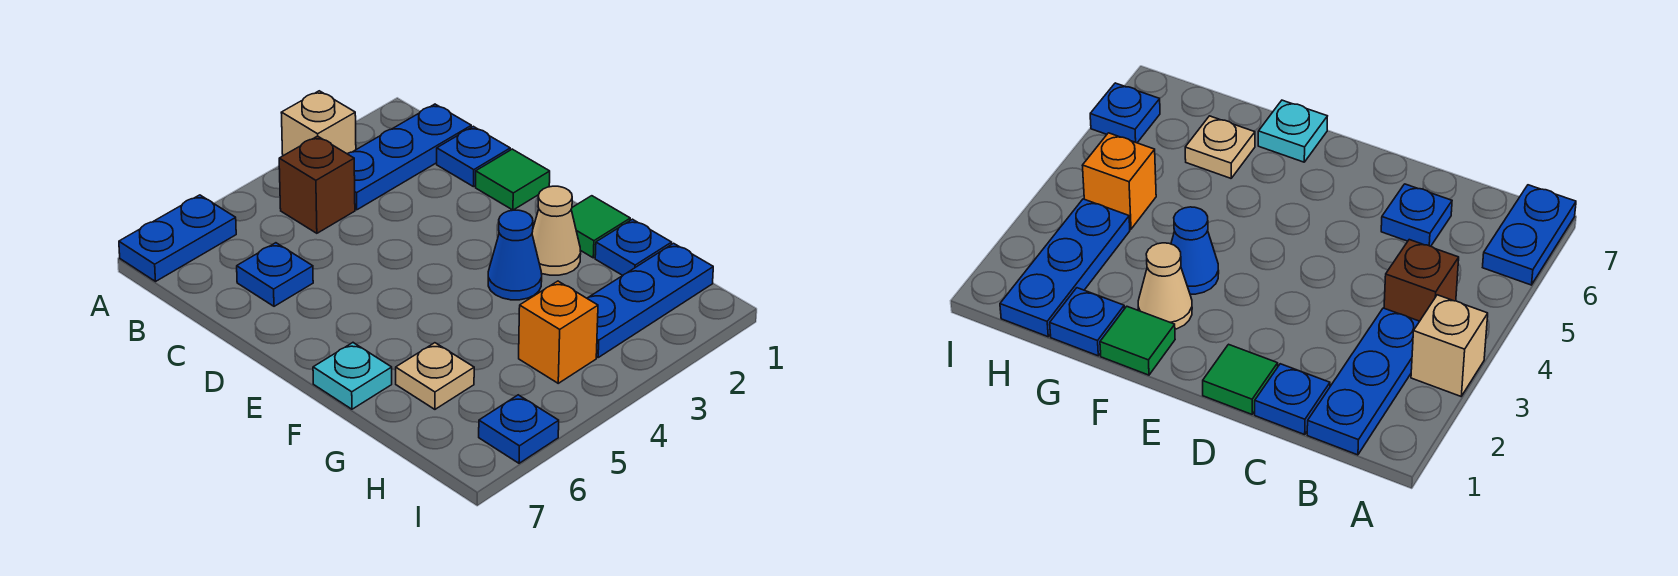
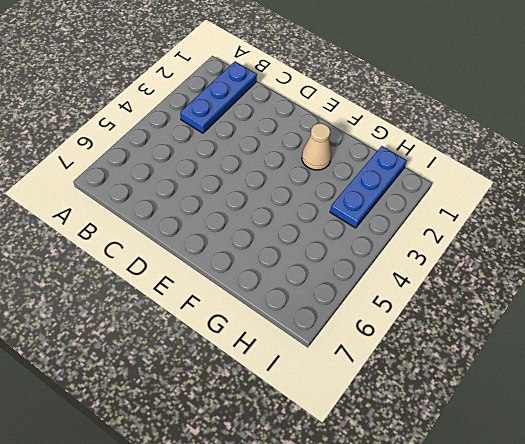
none -> tan brick A3 level 1
none -> blue plate A6:A7 level 1
none -> brown brick B4 level 1

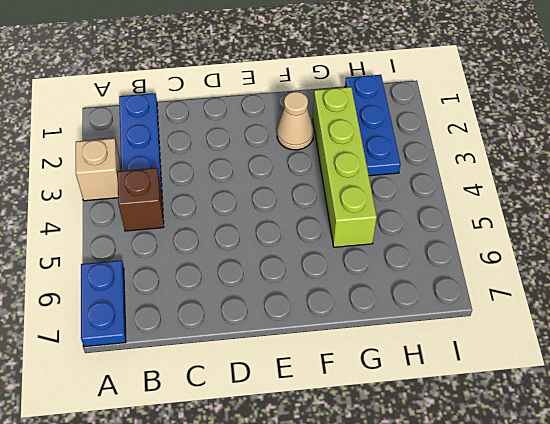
lime brick G2:G5 level 1 -> none
none -> blue plate C1 level 1
none -> blue plate C6 level 1
none -> green tile D1 level 1

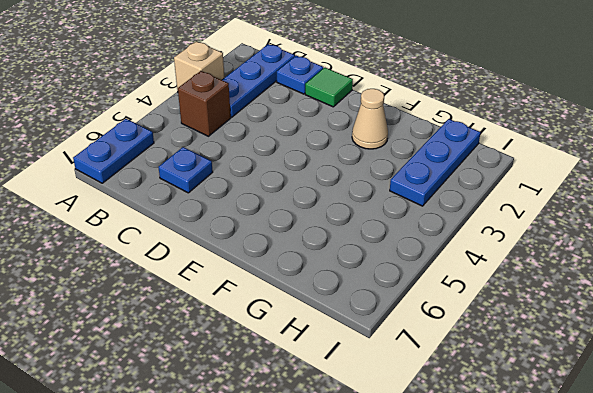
none -> green tile F1 level 1
none -> blue cone F3 level 1
none -> cyan plate F7 level 1

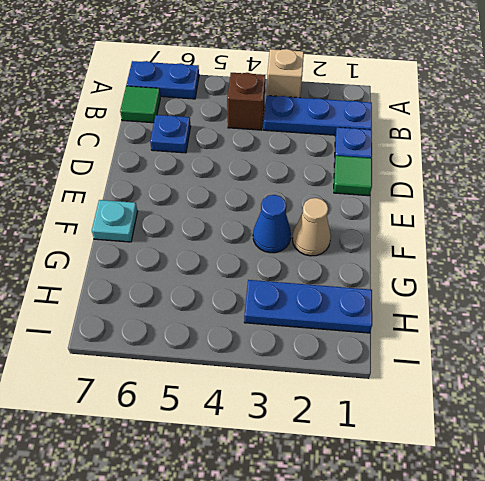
green tile B7 level 1 -> green tile F1 level 1
none -> blue plate G1 level 1
none -> tan plate G6 level 1
none -> orange brick H4 level 1

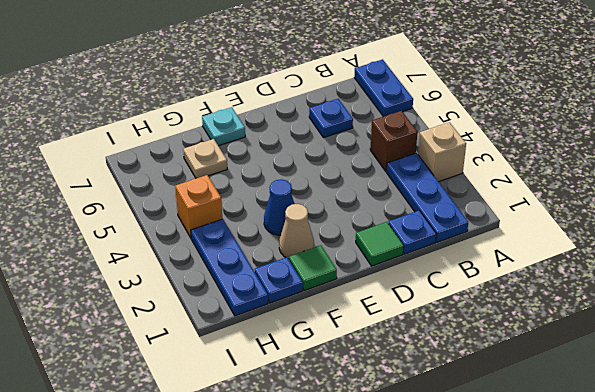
none -> blue plate I6 level 1

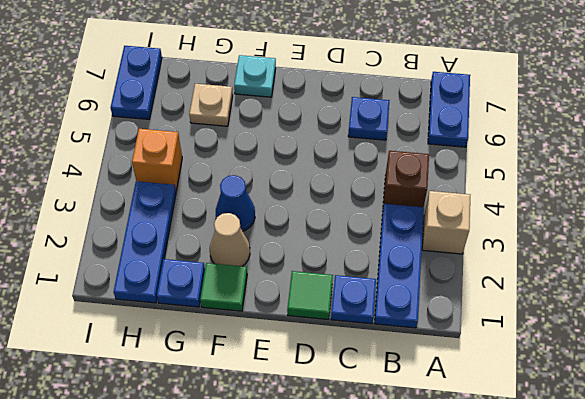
blue plate I6:I7 level 1 -> blue plate I6 level 1

